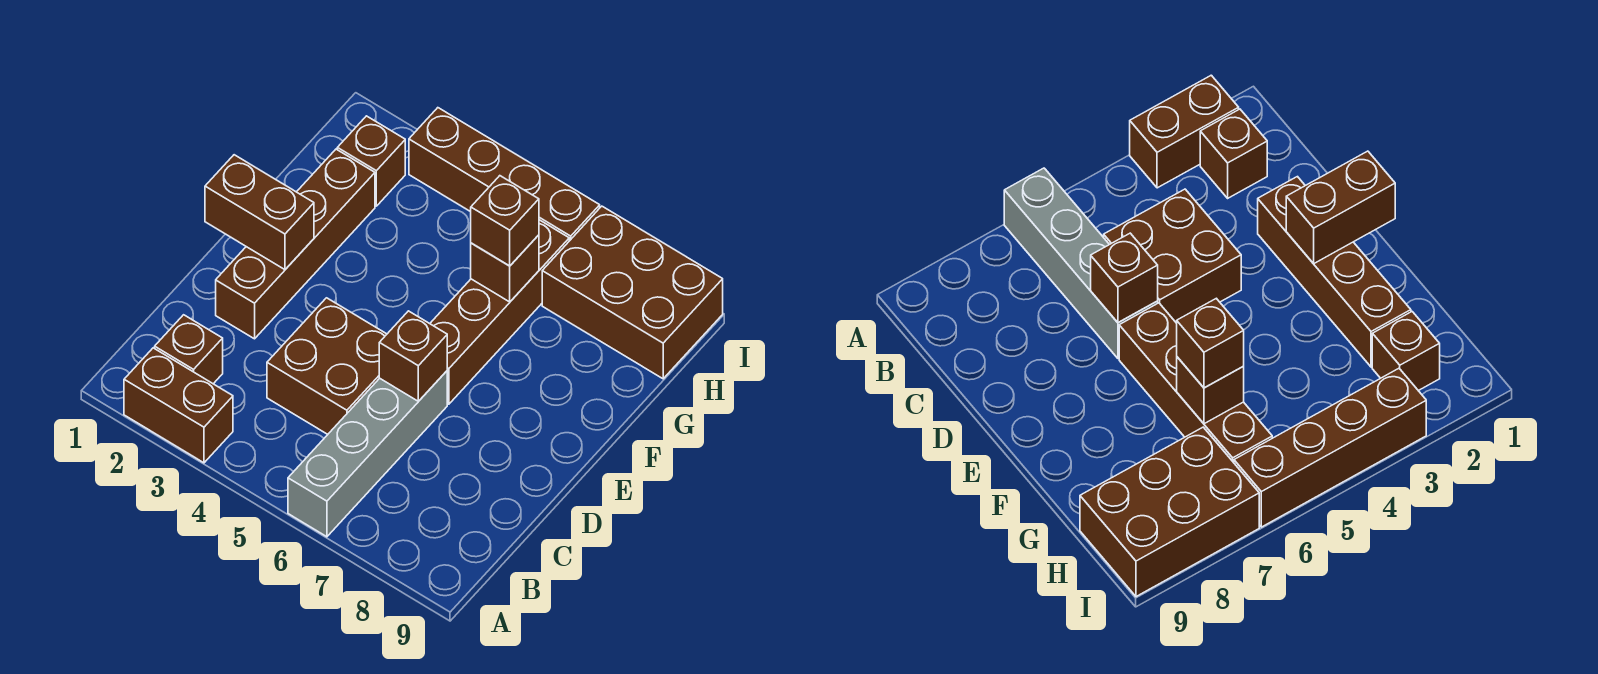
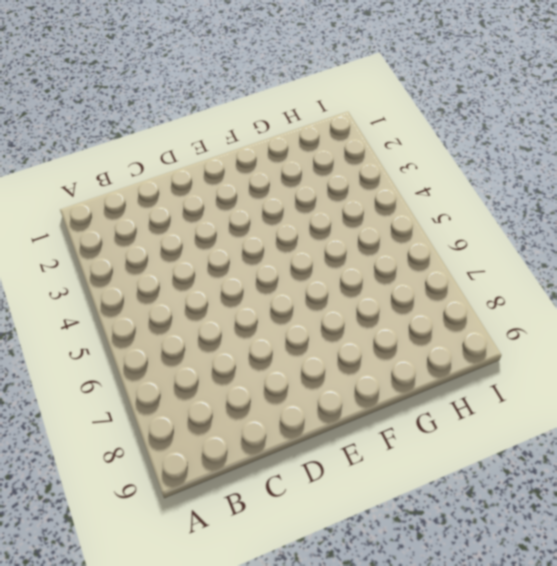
none -> brown brick A2:A3 level 1
none -> grey brick A6:D6 level 1
none -> brown brick B2 level 1

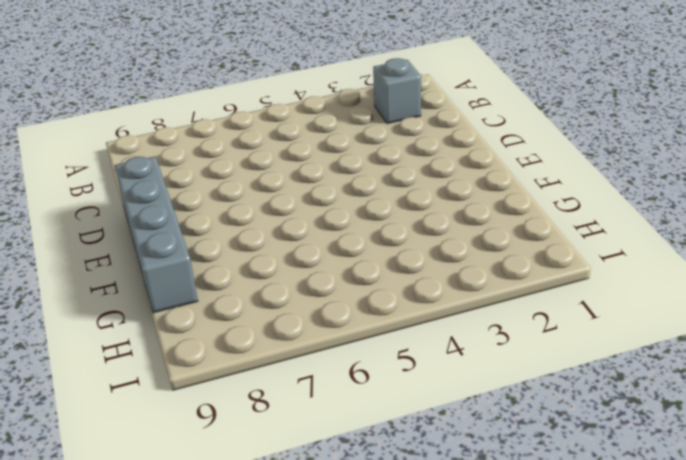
grey brick B2 level 1 -> brown brick B2 level 1
grey brick D9:G9 level 1 -> grey brick A6:D6 level 1
none -> brown brick A2:A3 level 1
none -> brown brick C4:D5 level 1
none -> brown brick D2:G2 level 1

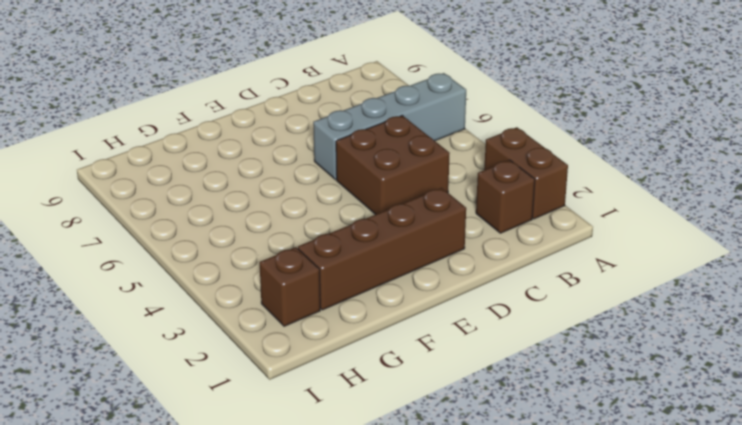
none -> brown brick E6:H6 level 1
none -> brown brick H7:I9 level 1
none -> brown brick I3:I6 level 1

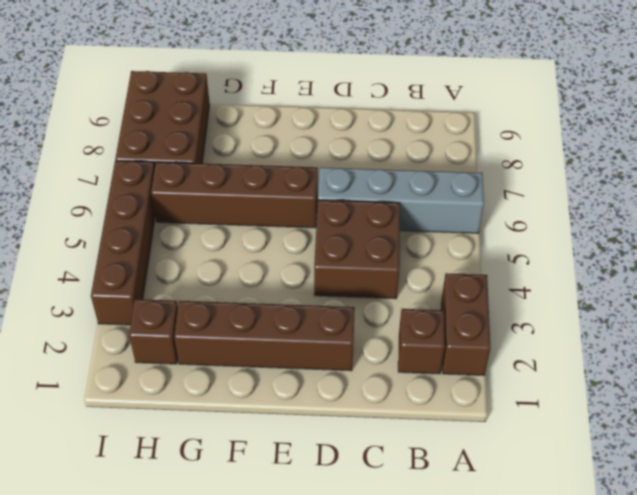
none -> brown brick D6 level 2
none -> brown brick E1:E2 level 2
none -> brown brick G6 level 2

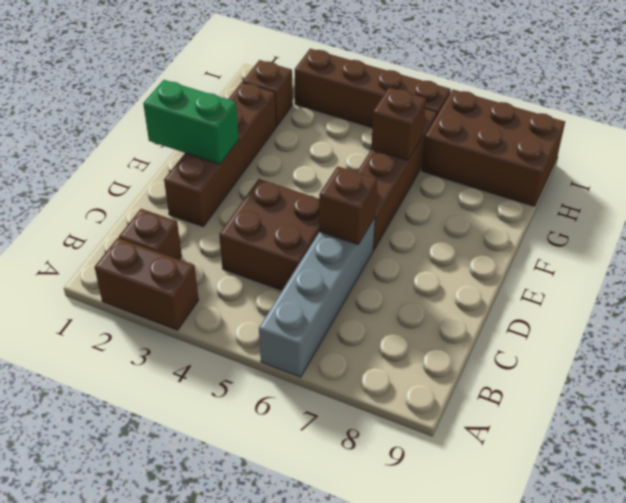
green brick E1:E2 level 2 -> brown brick E1:E2 level 2
none -> brown brick G6 level 3

